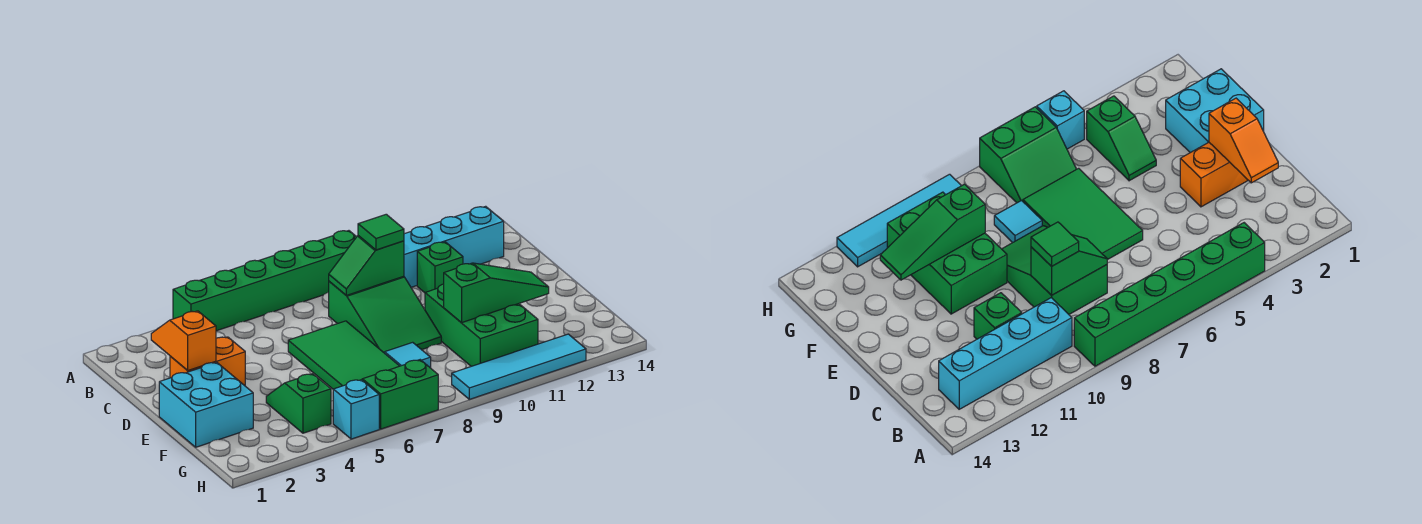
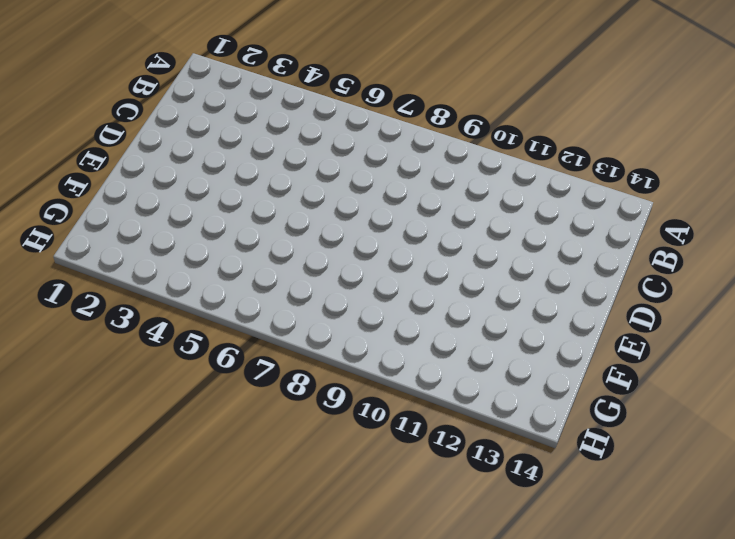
none -> green brick A4:A9 level 1
none -> cyan brick B10:B13 level 1
none -> green slope C8:E9 level 1 top C

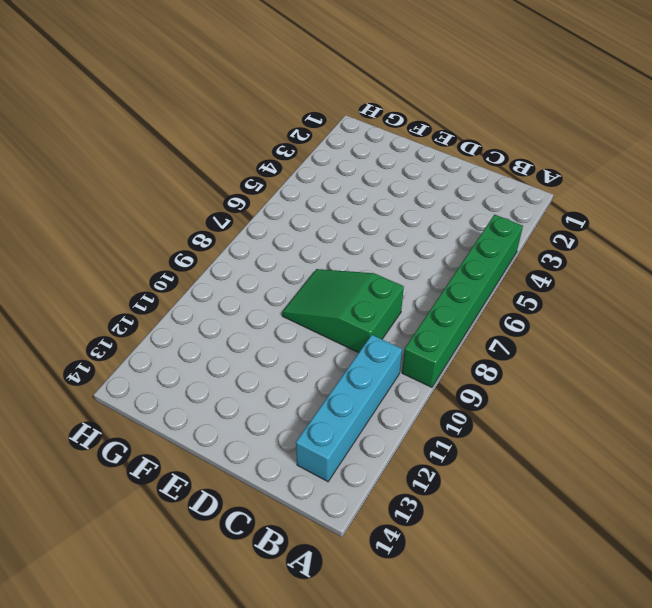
none -> green brick C11 level 1
none -> orange brick D2:D3 level 1
none -> green tile D6:F7 level 1

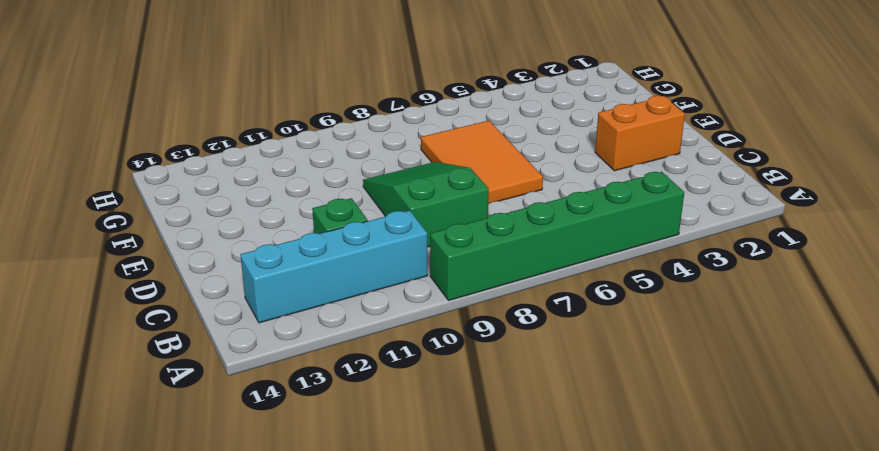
orange tile D6:F7 level 1 -> green tile D6:F7 level 1
none -> cyan brick E1:F2 level 1
none -> green brick E10:G11 level 1
none -> green slope F4:G4 level 1 top G

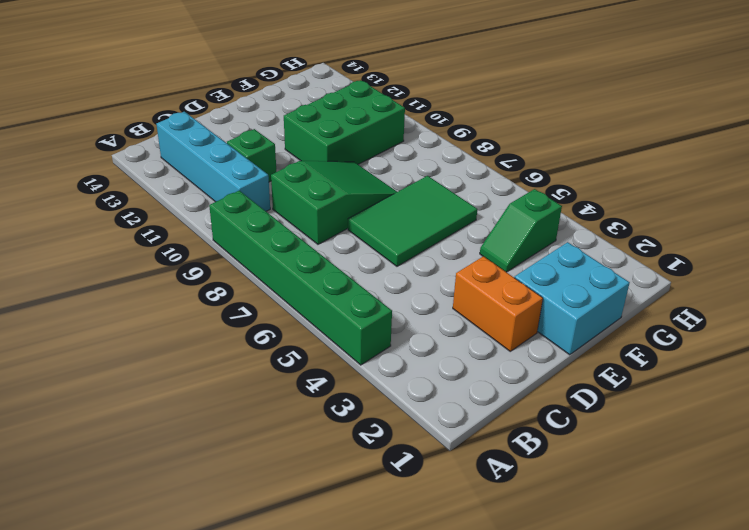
none -> cyan tile F8 level 1
none -> green slope G6:H7 level 1 top H
none -> cyan brick H5 level 1

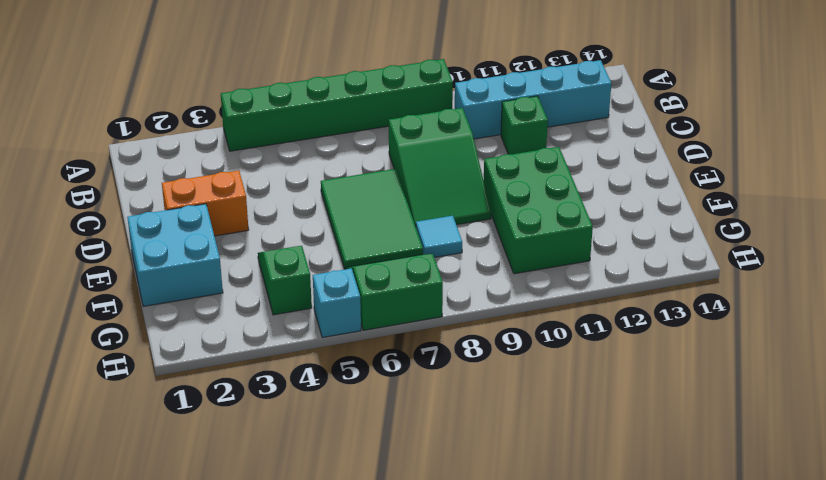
none -> cyan tile H9:H12 level 1
none -> orange slope C2:D2 level 2 top D
none -> green slope C8:C9 level 2 top 9

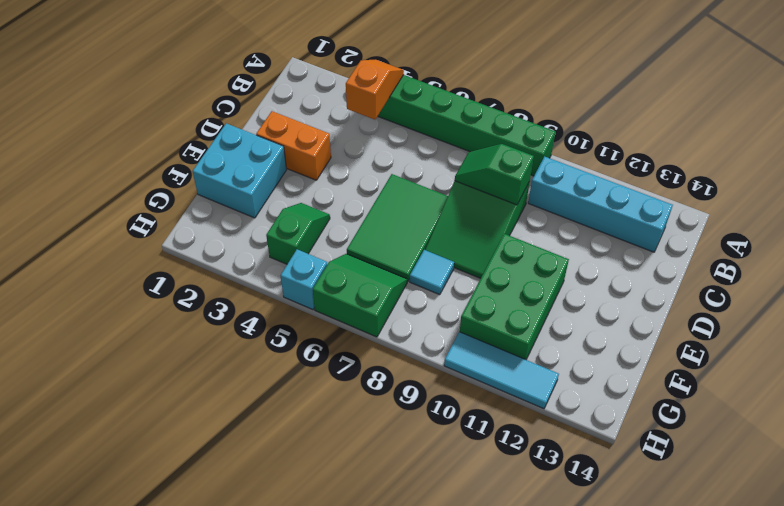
orange slope A4:B4 level 2 top B -> orange slope C2:D2 level 2 top D
cyan tile H10:H12 level 1 -> cyan tile H9:H12 level 1
none -> green brick C11 level 1
none -> green slope F10:F12 level 2 top 10
none -> green tile C9 level 3

